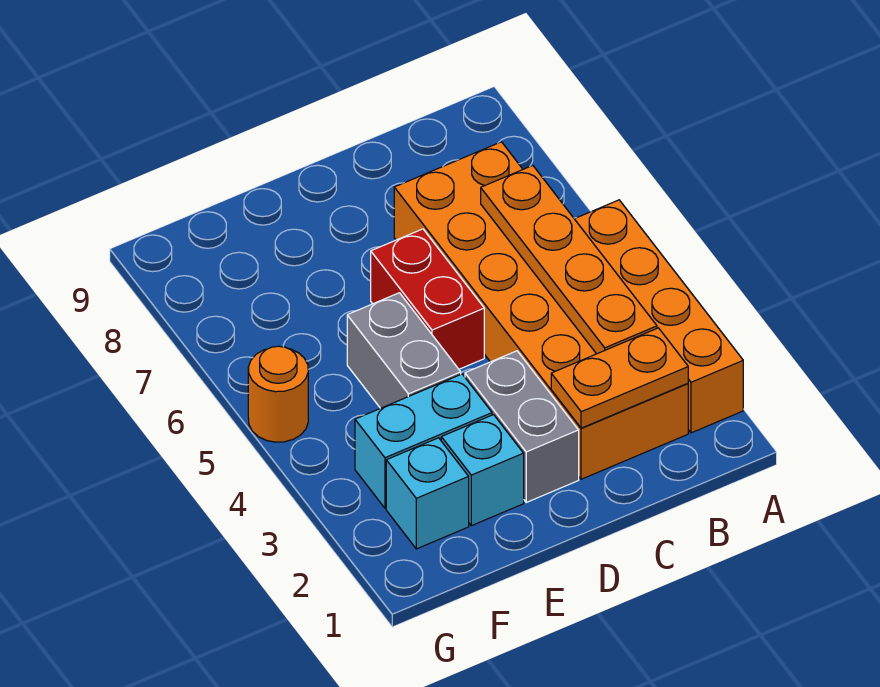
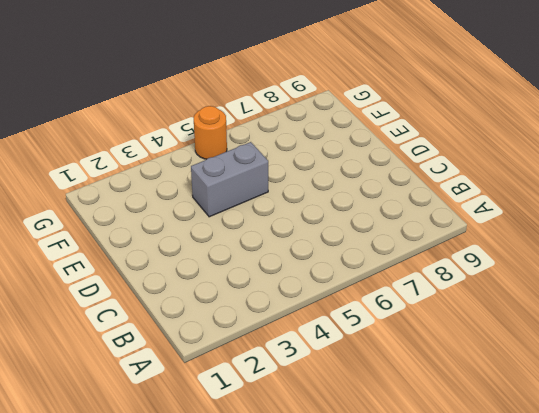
none -> orange brick A2:A5 level 1
none -> orange brick B2:C7 level 1

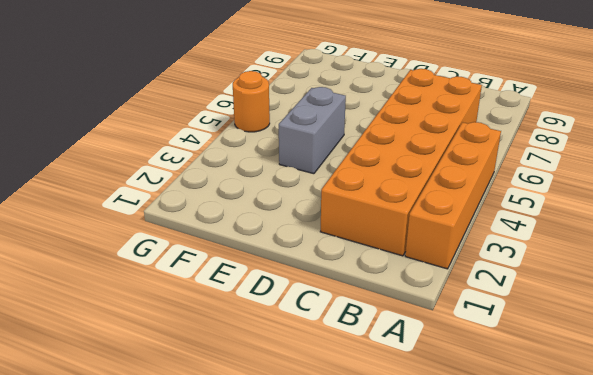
none -> grey brick D2:D3 level 1
none -> red brick D5:D6 level 1

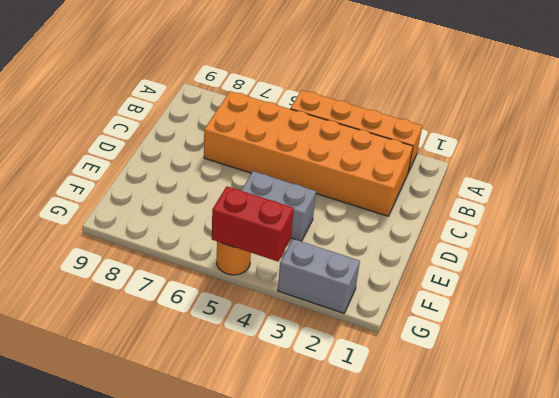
grey brick G2:G3 level 1 -> grey brick D2:D3 level 1
red brick G4:G5 level 2 -> red brick D5:D6 level 1
none -> cyan brick E2 level 1
none -> cyan brick E3:F3 level 1

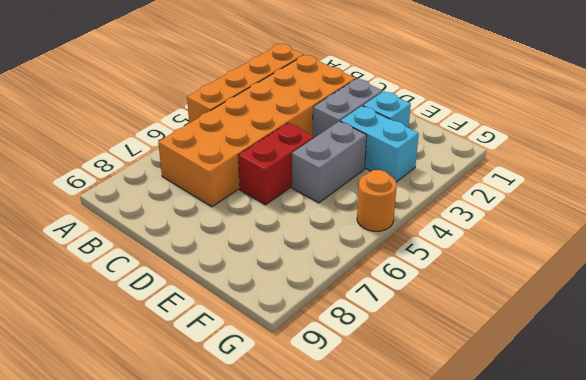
none -> cyan brick F2 level 1
none -> orange plate B2:C2 level 2

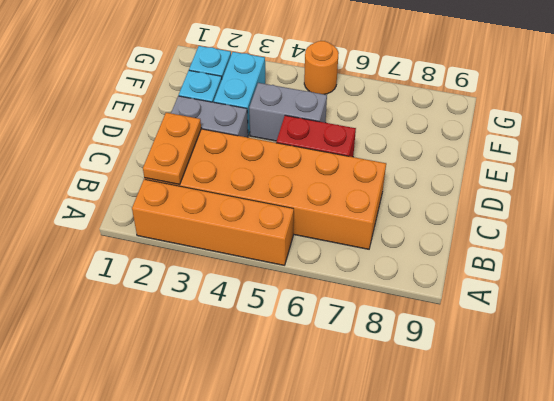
none -> orange plate B3:B6 level 2

